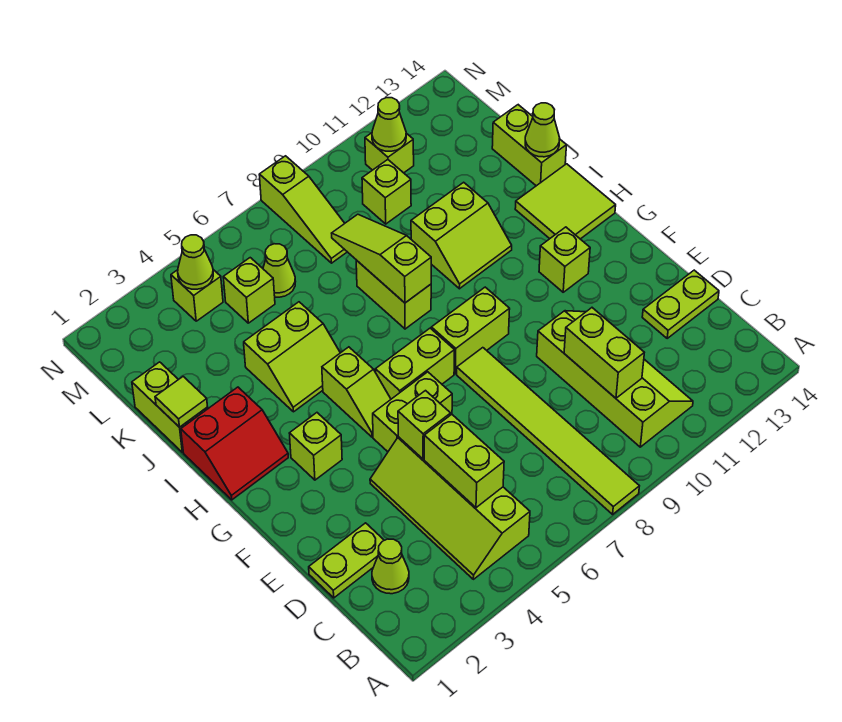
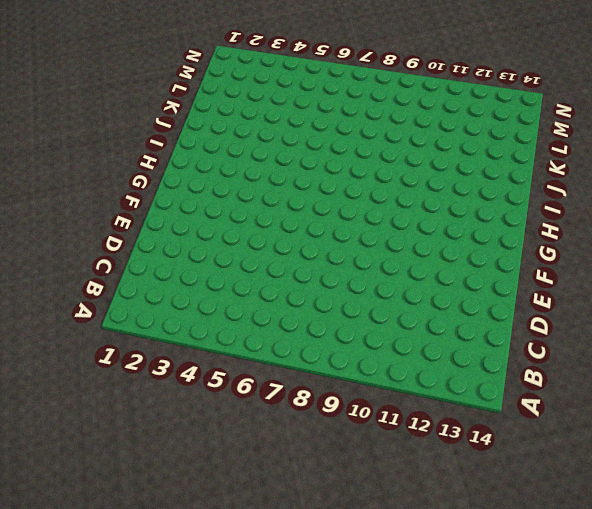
none -> lime tile A8:F8 level 1
none -> lime slope B4:E5 level 1 top 5
none -> lime slope B10:E11 level 1 top 10
none -> lime cone C2 level 1

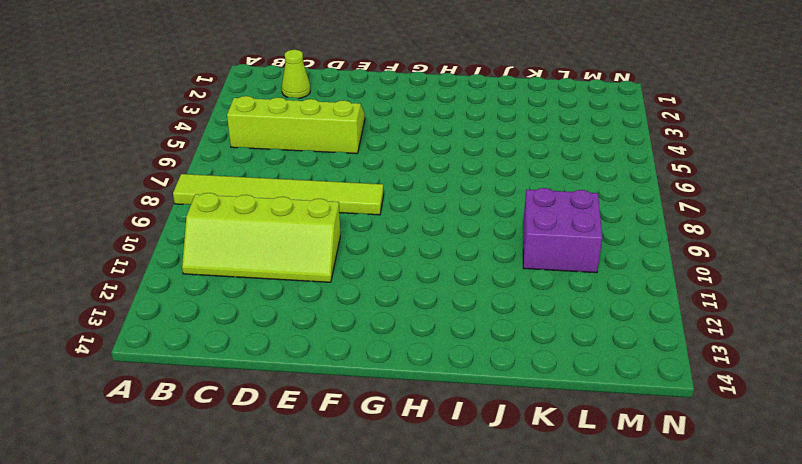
purple brick K9:L10 level 1 -> lime brick L10 level 1
none -> lime plate D1:D2 level 1
none -> lime plate D13:D14 level 1
none -> lime brick F5:F6 level 1
none -> lime brick G3 level 1

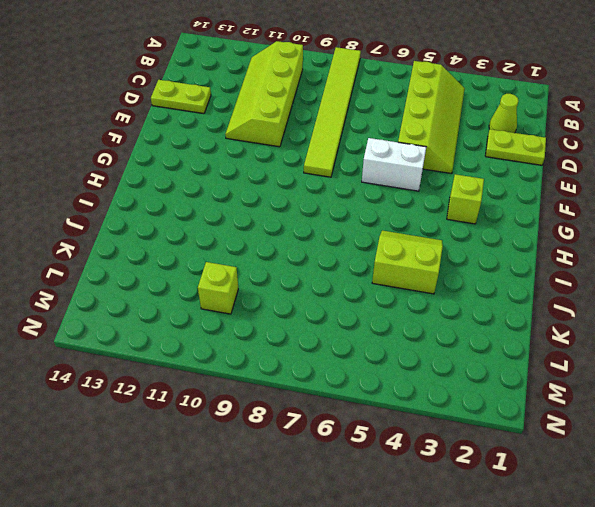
white brick F5:F6 level 1 -> lime brick F5:F6 level 1
none -> lime slope G5:H5 level 1 top H
none -> lime brick G6:G7 level 1
none -> lime brick G8:G9 level 1
none -> lime brick G12 level 1

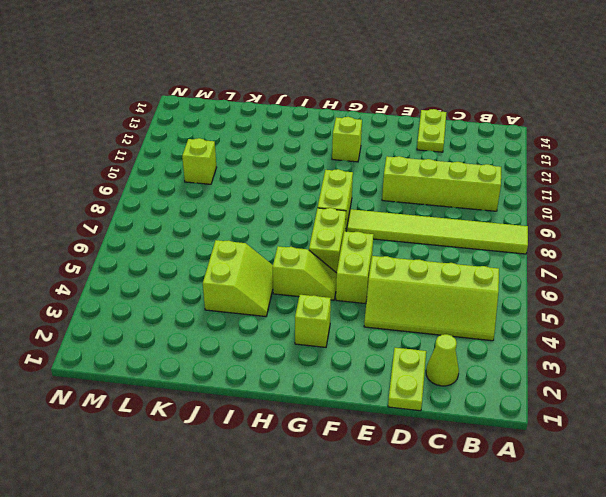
none -> red slope H1:I2 level 1 top I
none -> lime tile H13:I14 level 1
none -> lime brick I8:J8 level 1
none -> lime slope I10:J11 level 1 top J

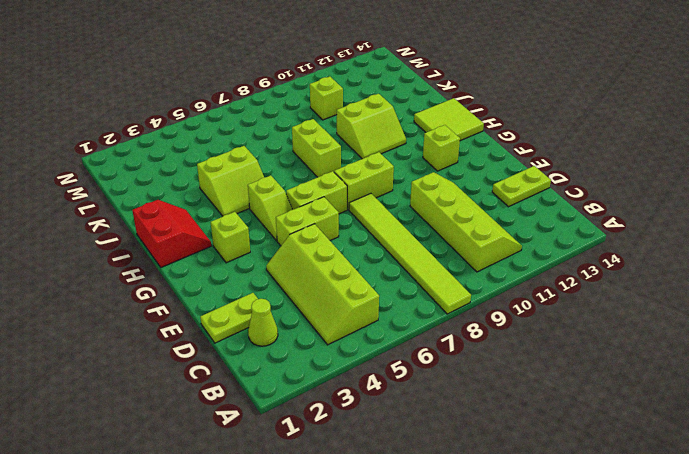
red slope H1:I2 level 1 top 1 -> red slope H1:I2 level 1 top I
none -> lime brick J1:K1 level 1
none -> lime brick J14:K14 level 1
none -> lime brick L5 level 1
none -> lime cone L6 level 1

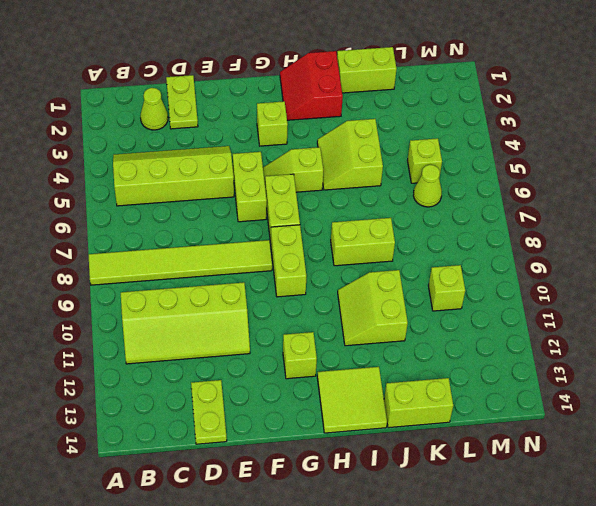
none -> lime slope L8:N8 level 1 top N
none -> lime brick M4 level 1
none -> lime brick M11 level 1
none -> lime brick C5:D5 level 2

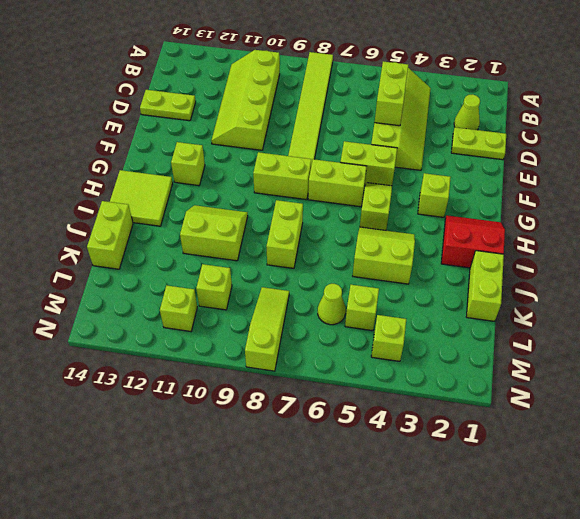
none -> lime brick C10:D10 level 2
none -> lime brick E5 level 2
none -> lime slope I8:K8 level 2 top I
none -> lime tile J1 level 2

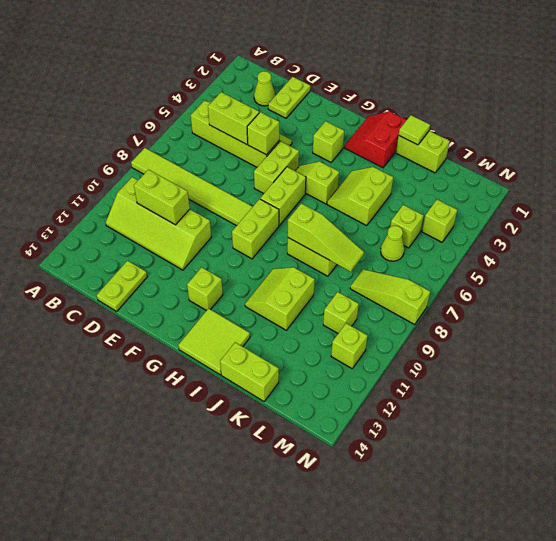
none -> lime cone J14 level 2
none -> lime cone M4 level 2
none -> lime cone M11 level 2

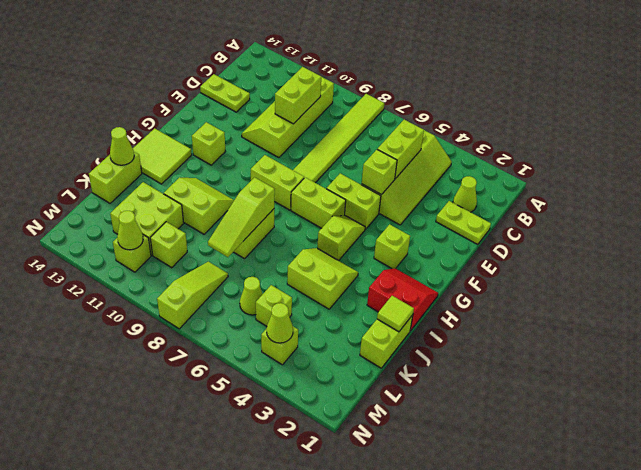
lime brick K11:L12 level 1 -> none

